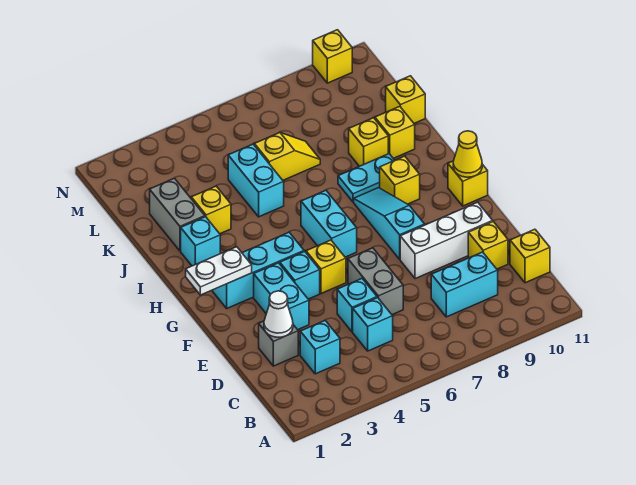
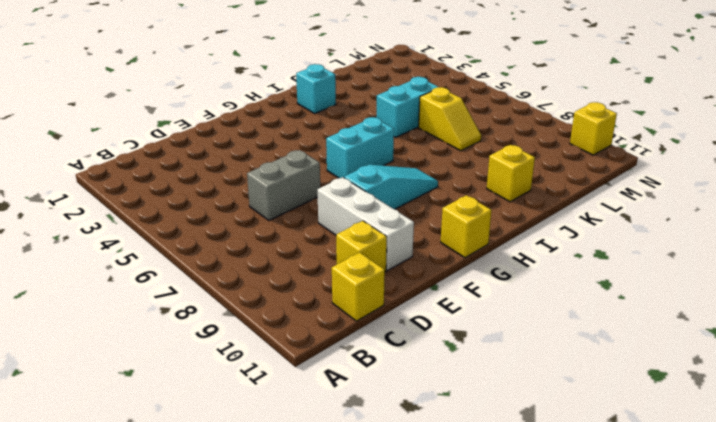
none -> cyan brick C3 level 1
none -> cyan brick C5 level 1
none -> cyan brick C8:C9 level 1
none -> grey brick D2 level 1

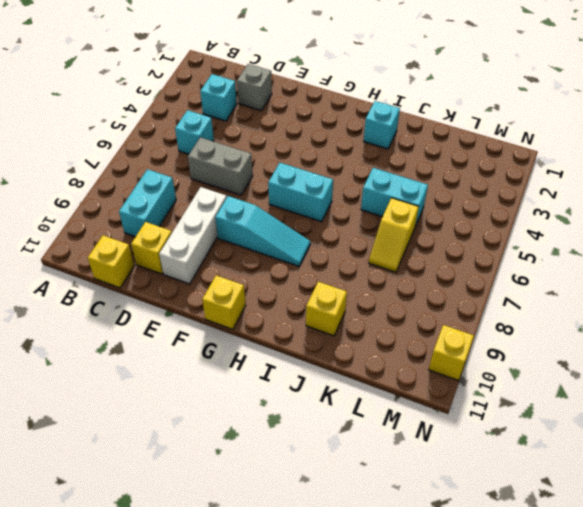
none -> cyan brick D5 level 1
none -> cyan brick E3:F3 level 1
none -> cyan brick F4 level 1
none -> yellow brick F5 level 1

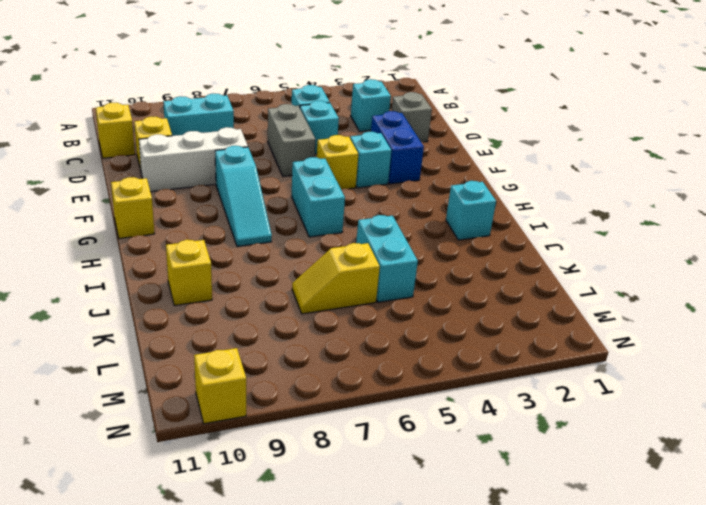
blue brick E3:F3 level 1 -> cyan brick E3:F3 level 1
none -> cyan brick G2:G4 level 1
none -> yellow brick H9 level 1
none -> cyan plate I8:I9 level 1
none -> grey brick J2:K2 level 1

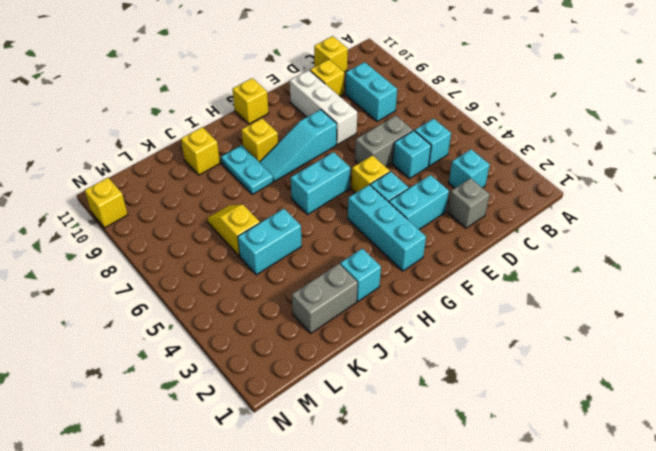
none -> yellow brick J3 level 1
none -> yellow brick J9 level 1
none -> yellow brick K11 level 1
none -> white cone D2 level 2

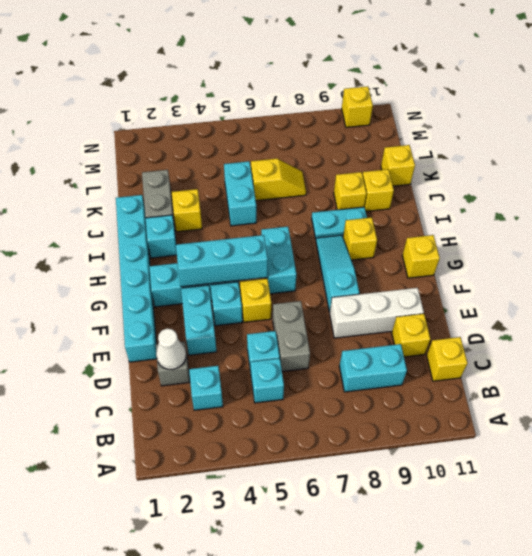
cyan brick E1:J1 level 1 -> none
cyan brick G3:G5 level 2 -> none
none -> white plate G1:G2 level 2
none -> yellow cone G11 level 2

